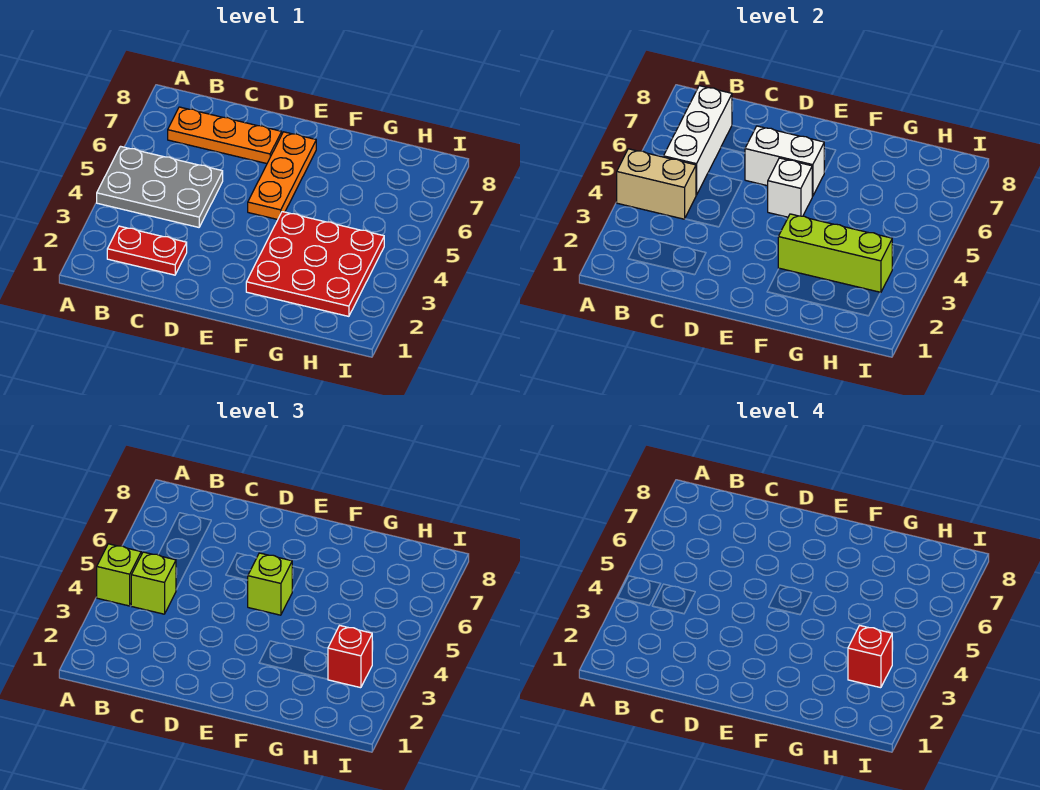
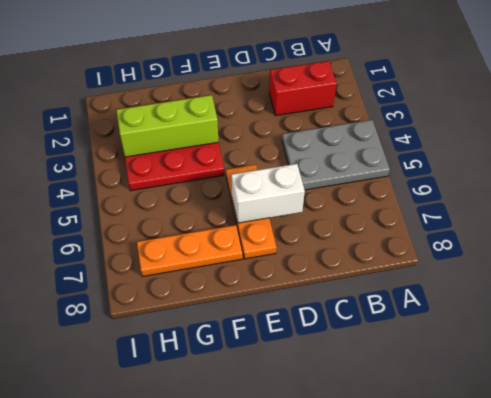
red brick B2:C2 level 1 -> red plate B2:C2 level 1
orange plate F7:H7 level 1 -> orange plate B7:D7 level 1
none -> tan brick A4:B4 level 2
none -> white brick B5:B7 level 2
none -> white brick E5 level 2

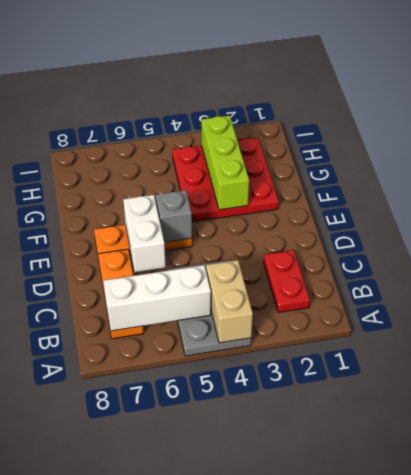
grey brick E5 level 2 -> white brick E5 level 2
none -> lime brick A4 level 3
none -> lime brick B4 level 3
none -> lime brick E5 level 3

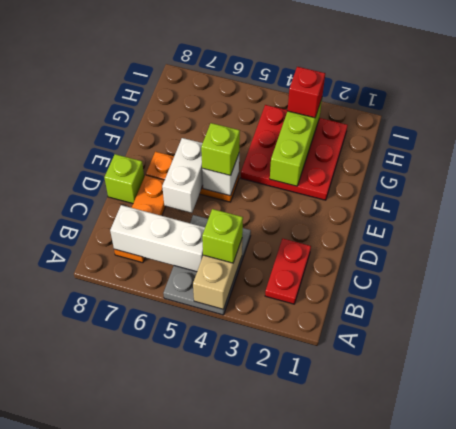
lime brick D8 level 1 -> lime brick A4 level 3
none -> red brick H3 level 4

